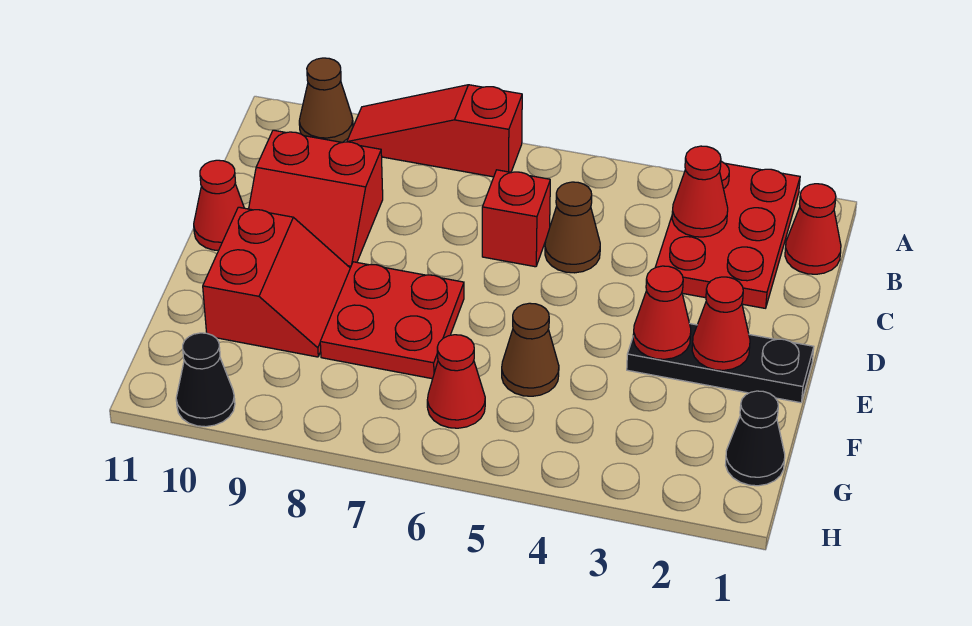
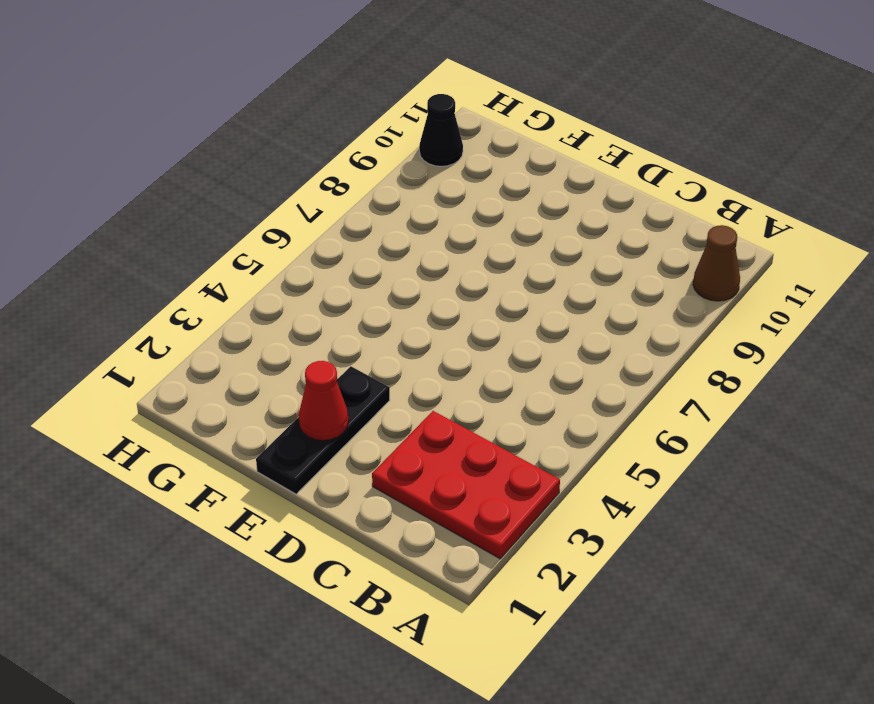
none -> red slope A7:A9 level 1 top 7
none -> red cone B1 level 1
none -> brown cone C5 level 1

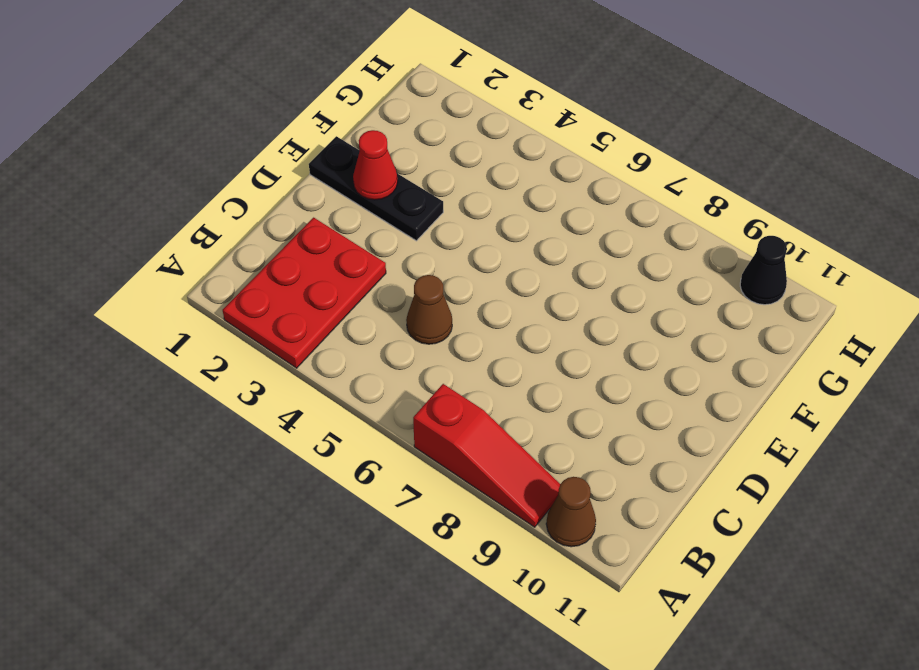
none -> red cone B1 level 1
none -> red brick C6 level 1
none -> red slope C9:D10 level 1 top C

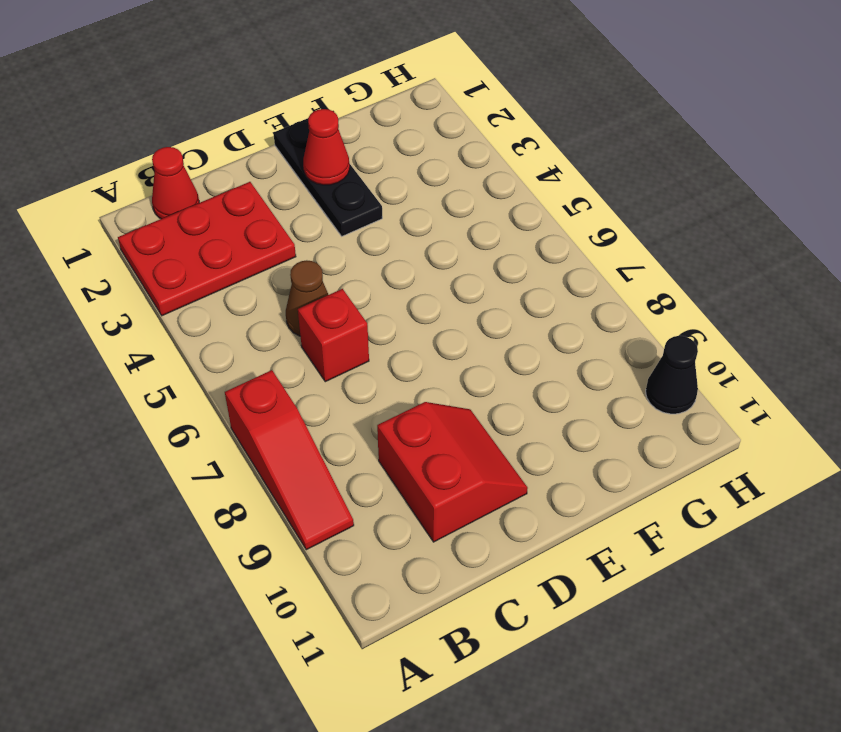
none -> brown cone A10 level 1
none -> red cone D11 level 1
none -> red plate E7:F8 level 1

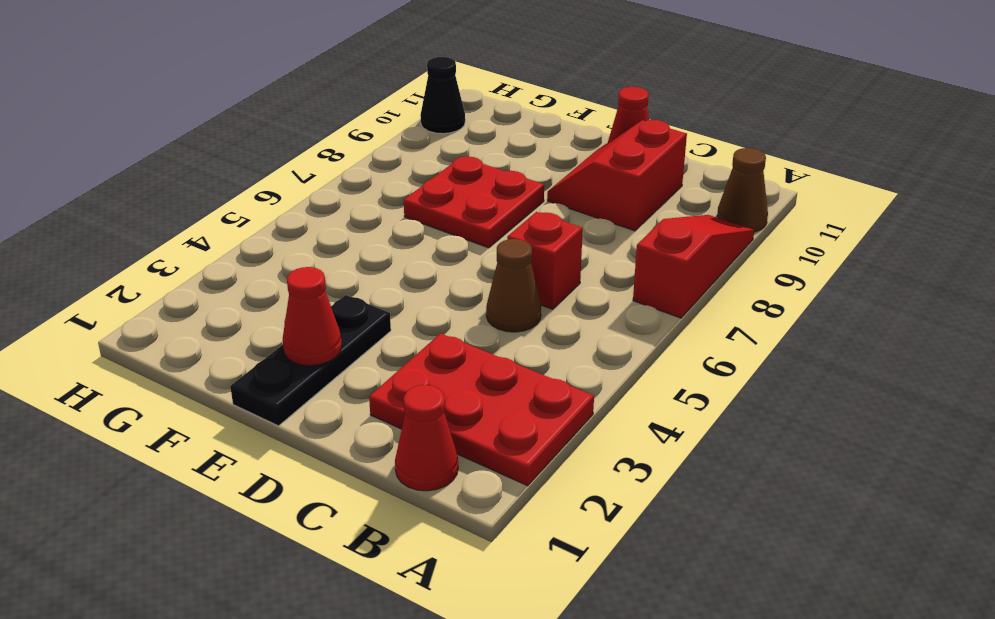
none -> red slope E9:F10 level 1 top 10
none -> brown cone F5 level 1
none -> black cone G1 level 1

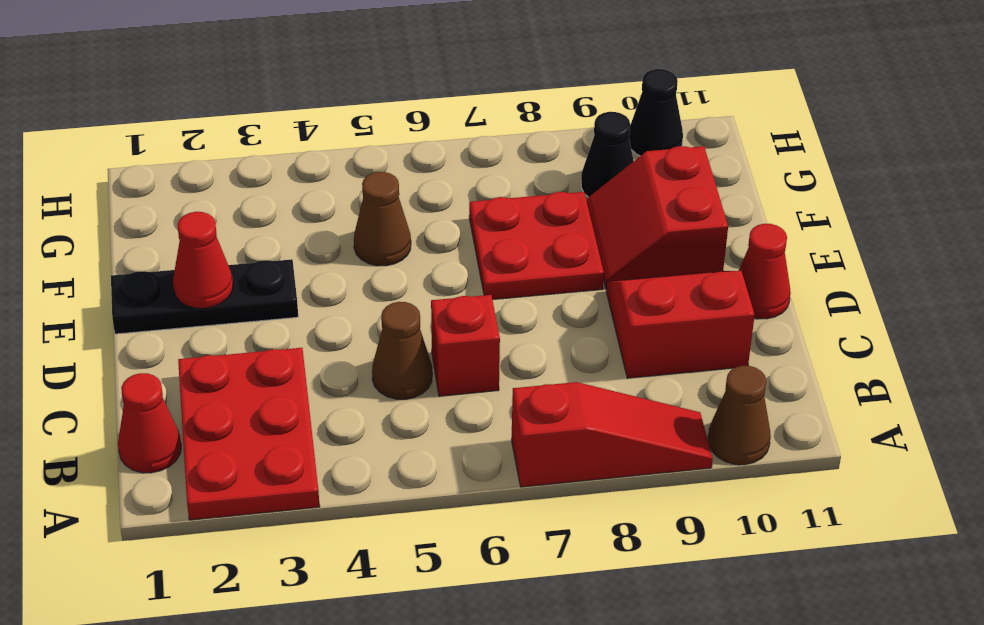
black cone G9 level 1 -> black cone G1 level 1
none -> red cone G6 level 1
none -> red cone B3 level 2
none -> red cone E3 level 2

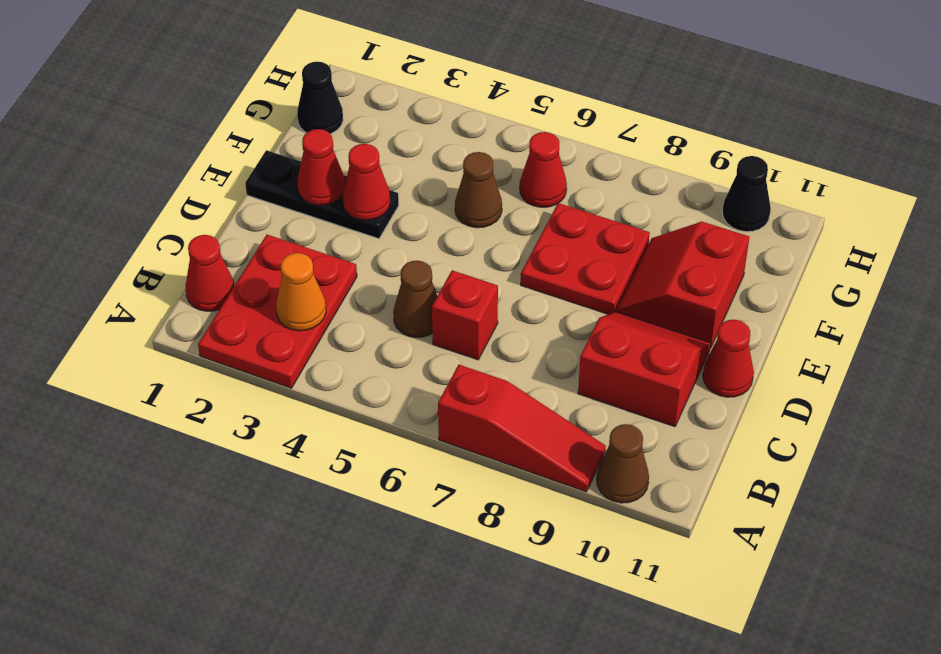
orange cone B3 level 2 -> red cone B3 level 2

